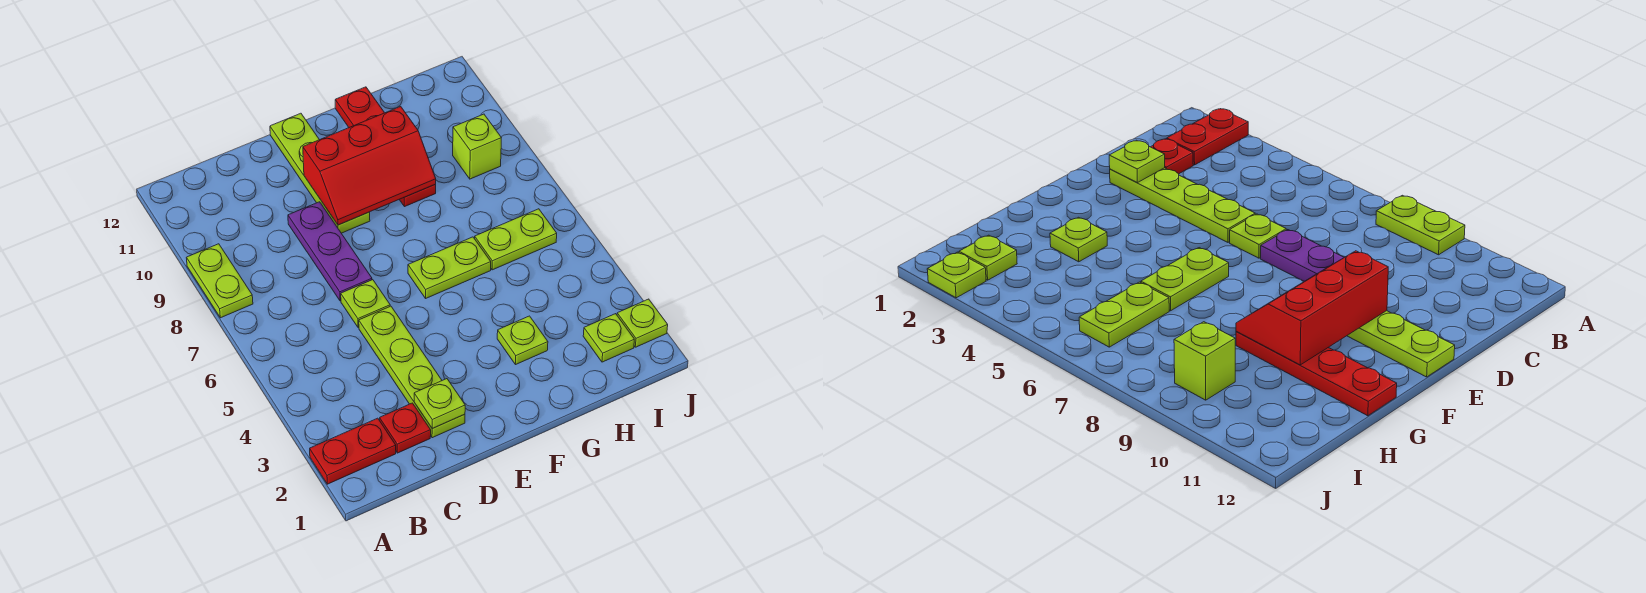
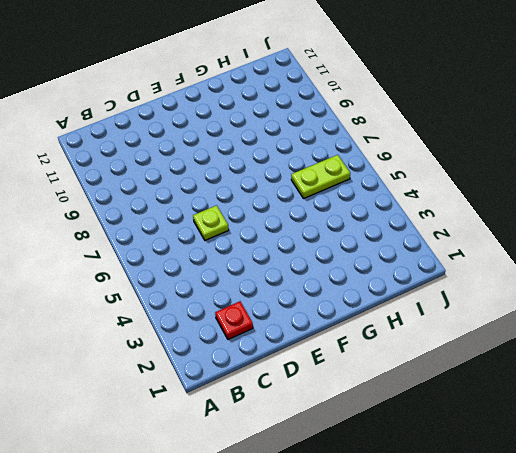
none -> red plate A2:B2 level 1
none -> lime plate A8:A9 level 1
none -> lime plate D2:D5 level 1

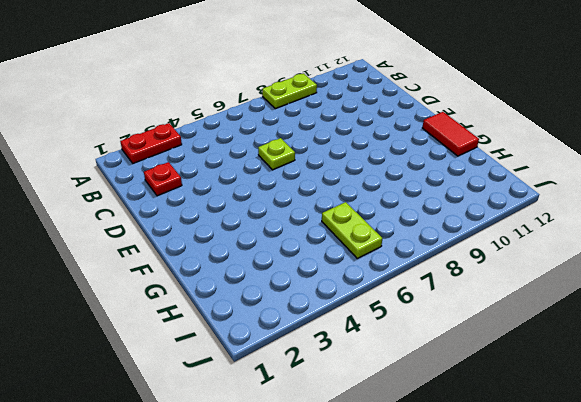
red plate A2:A3 level 1 -> red plate A2:B2 level 1
red tile F12:G12 level 1 -> red plate G9:G12 level 1
none -> lime plate D2:D5 level 1
none -> purple plate D7:D9 level 1
none -> lime plate E9:E12 level 1

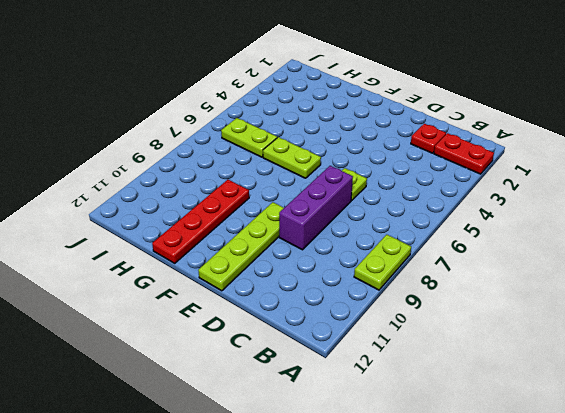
purple brick D7:D9 level 1 -> purple plate D7:D9 level 1
none -> lime plate D2:D5 level 1
none -> lime plate G3 level 1
none -> lime plate I2 level 1

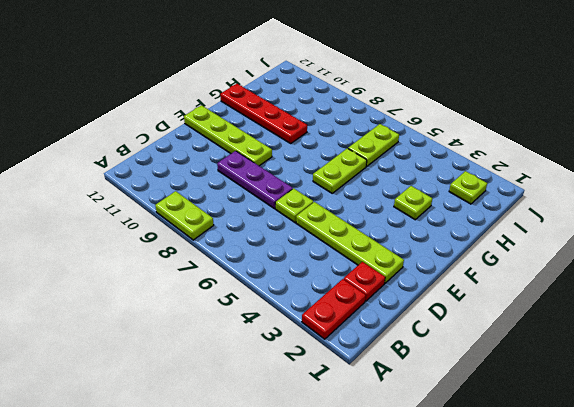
none -> lime brick I9 level 1
none -> lime plate J2 level 1
none -> lime plate D2 level 2

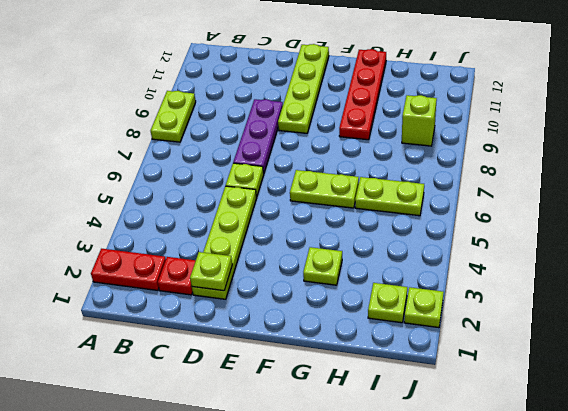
none -> red slope E9:G10 level 2 top 10

